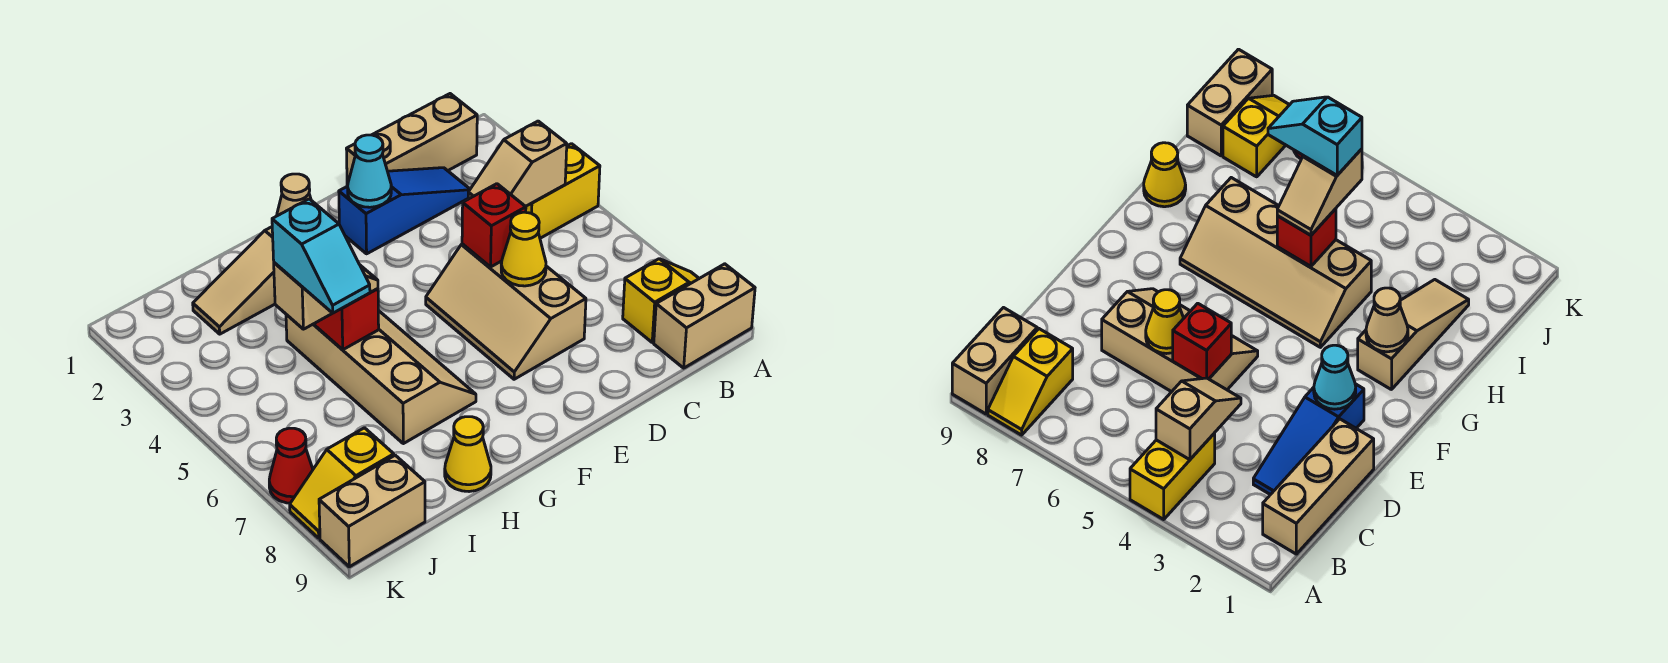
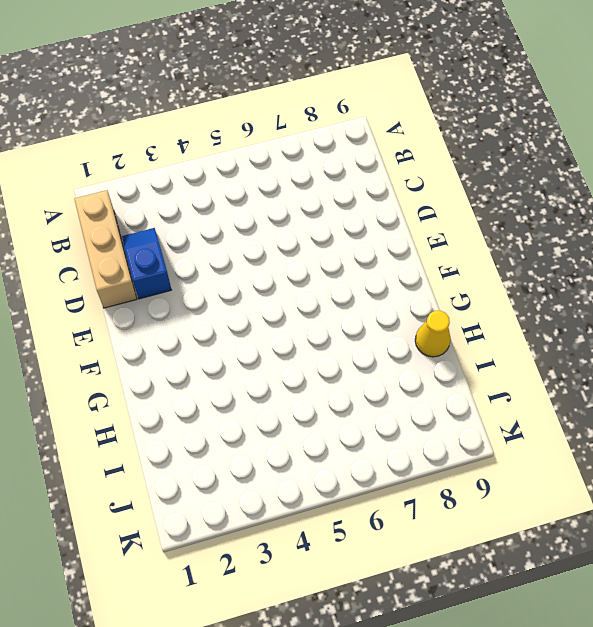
blue slope C2:D2 level 1 top D -> blue slope C2:E2 level 1 top E
none -> yellow brick A4:B4 level 1
none -> yellow slope A8:B8 level 1 top B
none -> tan brick A9:B9 level 1

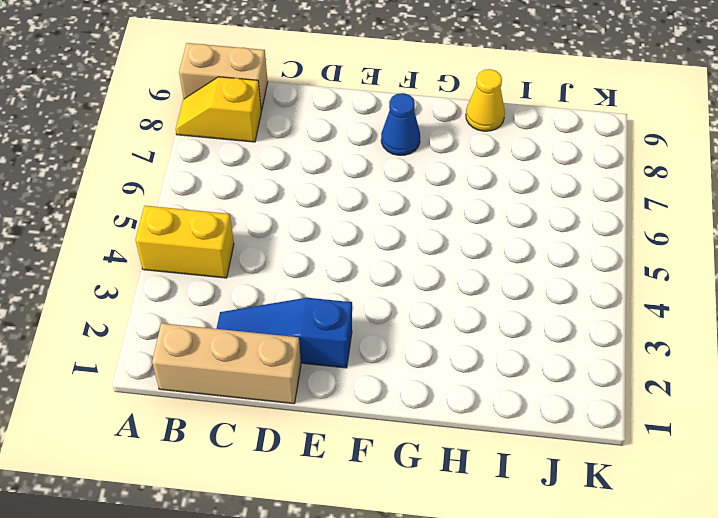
blue cone F8 level 1 -> none
none -> tan slope D5:E7 level 1 top D
none -> tan slope G2:I2 level 1 top G
none -> tan slope G4:H7 level 1 top H

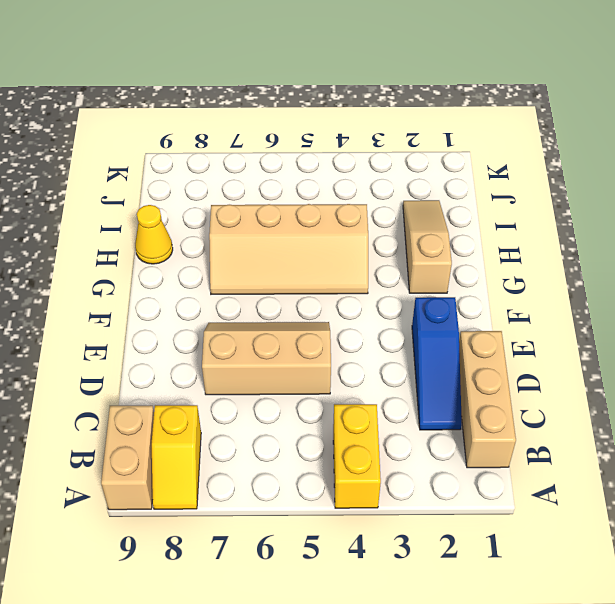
none -> yellow slope J8:K8 level 1 top J
none -> tan brick J9:K9 level 1
none -> red cone K7 level 1

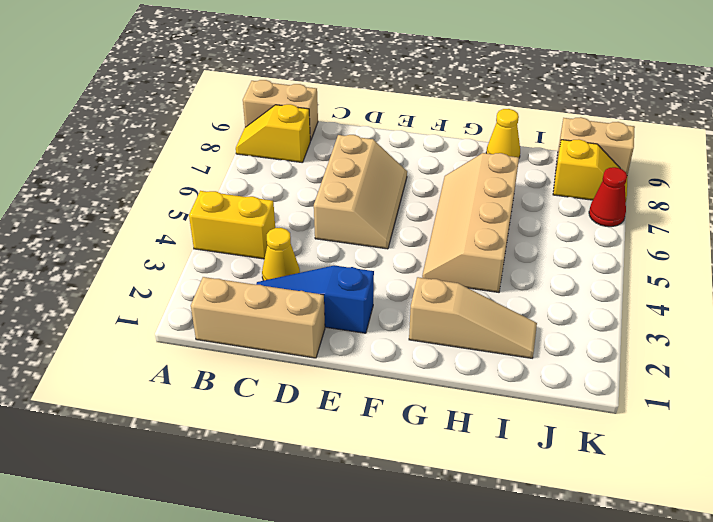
yellow cone C3 level 1 -> yellow cone D6 level 2
none -> tan slope B4:C4 level 2 top B
none -> red brick D5 level 2
none -> cyan cone E2 level 2

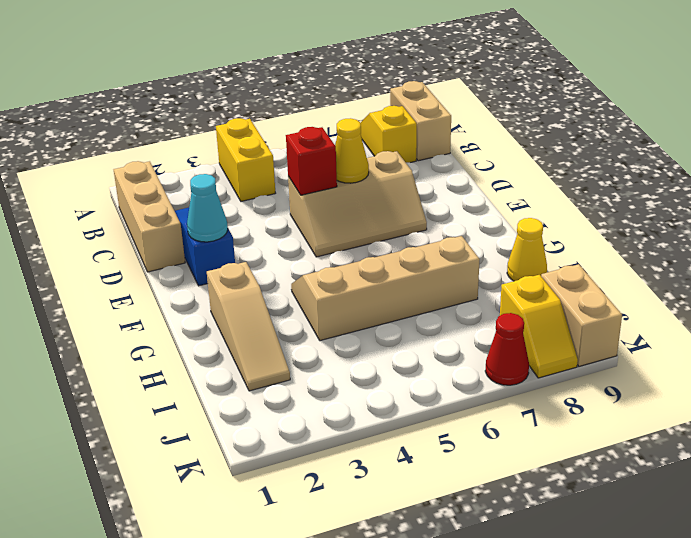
none -> tan slope B4:C4 level 2 top B
none -> tan cone G2 level 2
none -> red brick H5 level 2

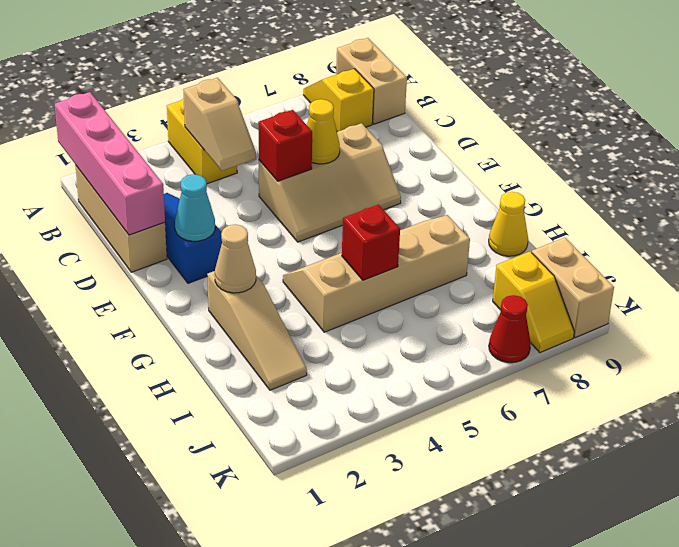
pink brick A1:D1 level 2 -> none
none -> tan slope H5:I5 level 3 top I
none -> cyan slope I5:I6 level 4 top 5

